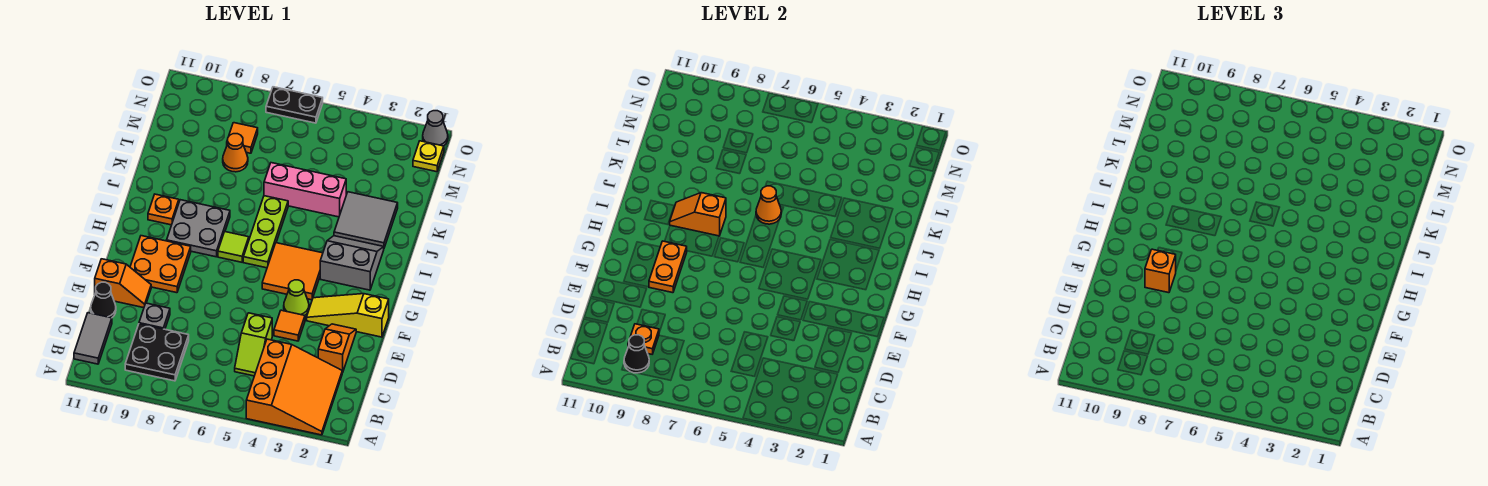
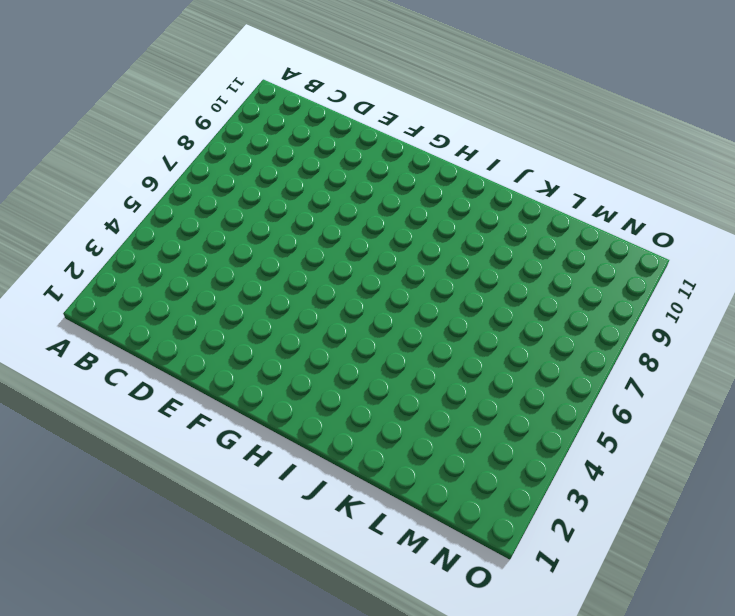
none -> orange slope A2:C4 level 1 top 4
none -> black plate B8:C9 level 1
none -> grey tile B11:C11 level 1
none -> lime slope C5:D5 level 1 top D

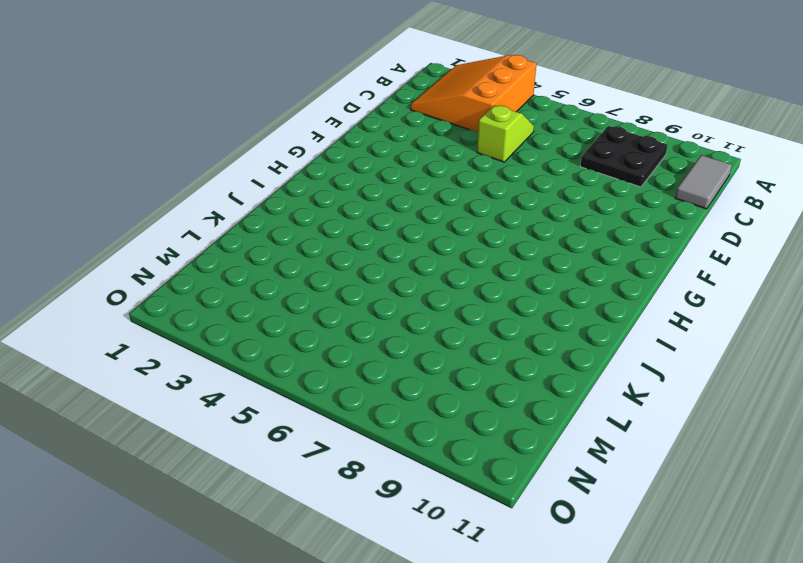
none -> orange slope D2:E2 level 1 top D
none -> grey plate D9 level 1
none -> black cone D11 level 1
none -> orange tile E4 level 1

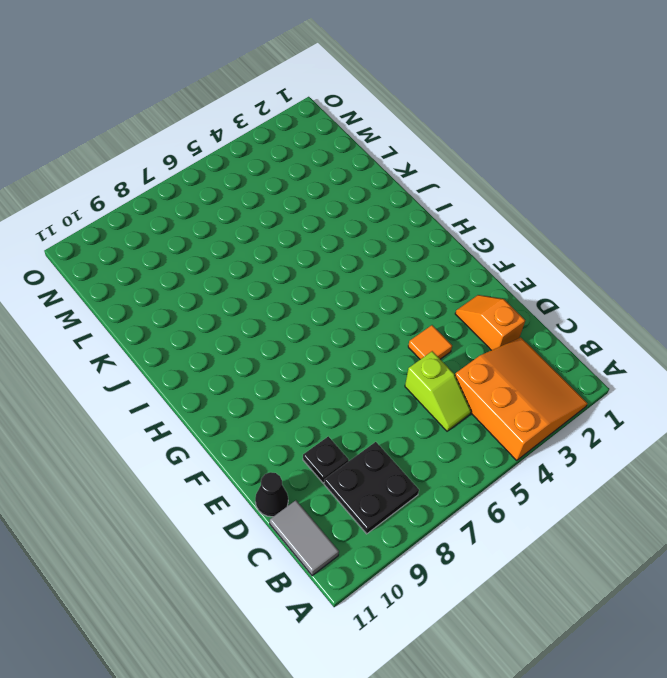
black plate D9 level 1 -> grey plate D9 level 1
none -> orange slope E10:E11 level 1 top 11
none -> yellow slope F1:F3 level 1 top 1
none -> lime cone F4 level 1
none -> orange plate F9:G10 level 1

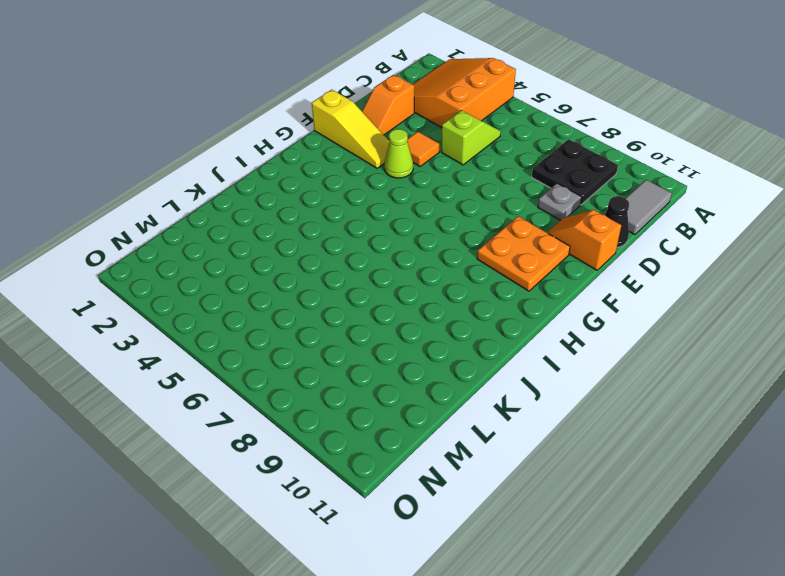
none -> orange tile G4:H5 level 1
none -> grey slope H2:I3 level 1 top H
none -> lime plate H6:J6 level 1
none -> lime tile H7 level 1

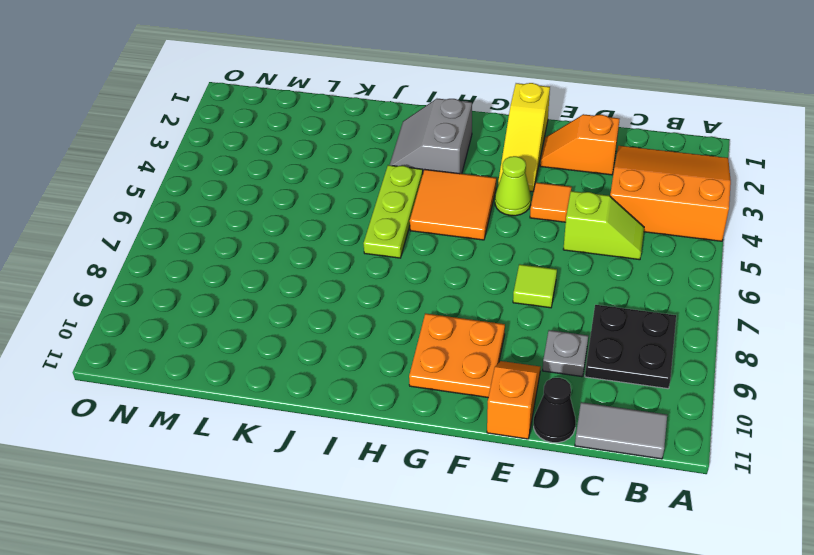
lime tile E7 level 1 -> lime tile H7 level 1
lime plate I4:I6 level 1 -> lime plate H6:J6 level 1
none -> grey plate H8:I9 level 1
none -> orange plate I10 level 1
none -> grey tile J2:K3 level 1
none -> pink brick K4:K6 level 1

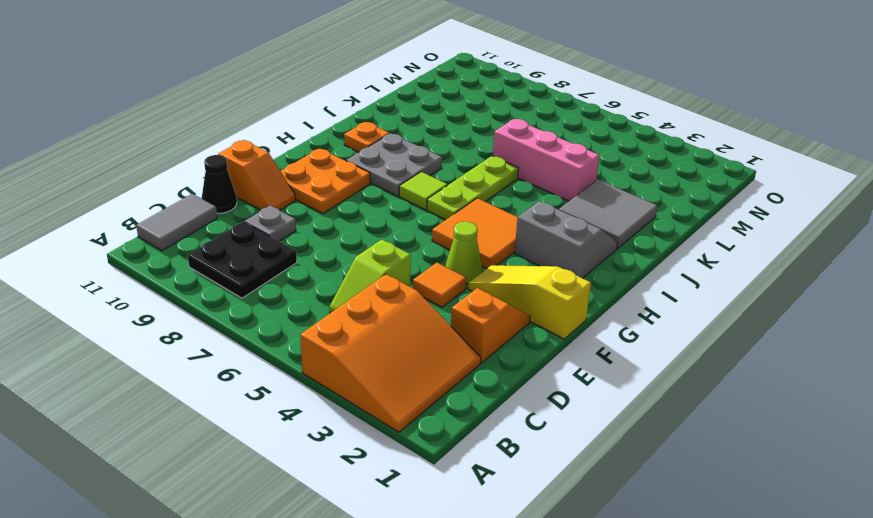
none -> orange cone L8 level 1
none -> orange tile M8 level 1
none -> yellow plate N1 level 1
none -> grey cone O1 level 1

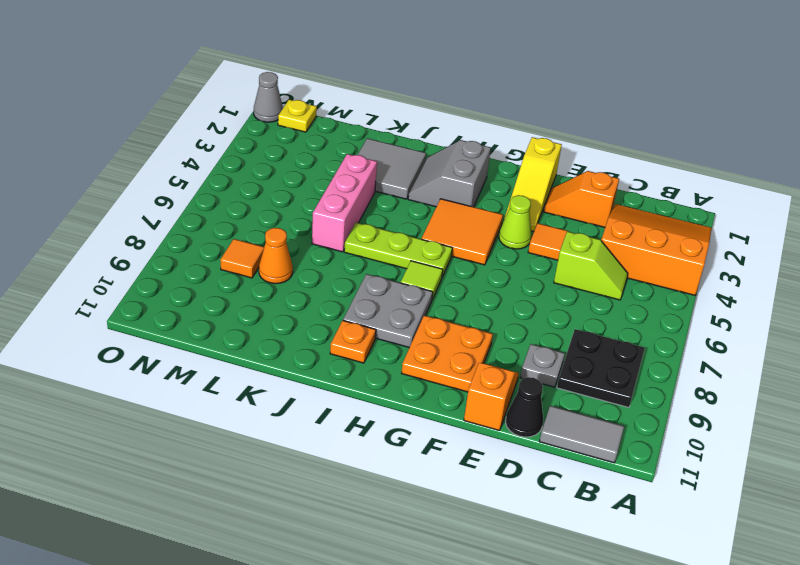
none -> black plate O6:O7 level 1
none -> black cone B9 level 2
none -> orange plate C9 level 2
none -> orange plate F9:G9 level 2

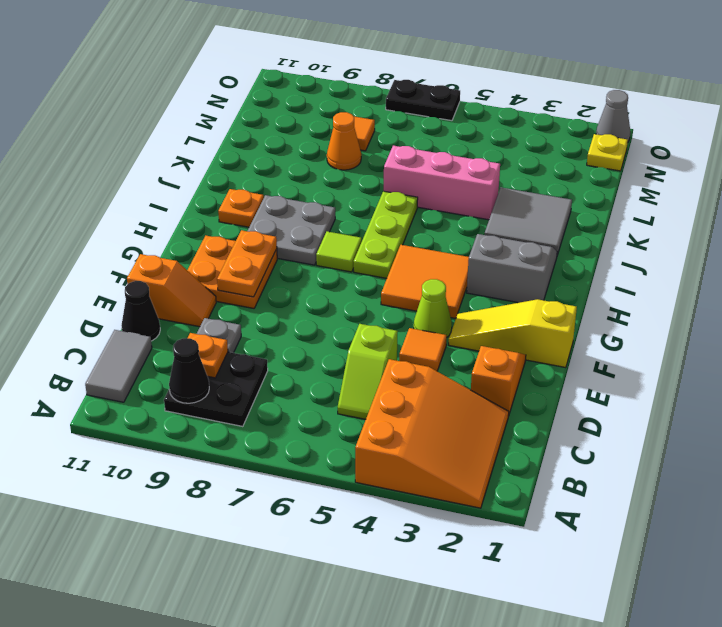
none -> orange slope I8:I9 level 2 top 8
none -> orange cone J6 level 2
none -> orange brick F9 level 3

